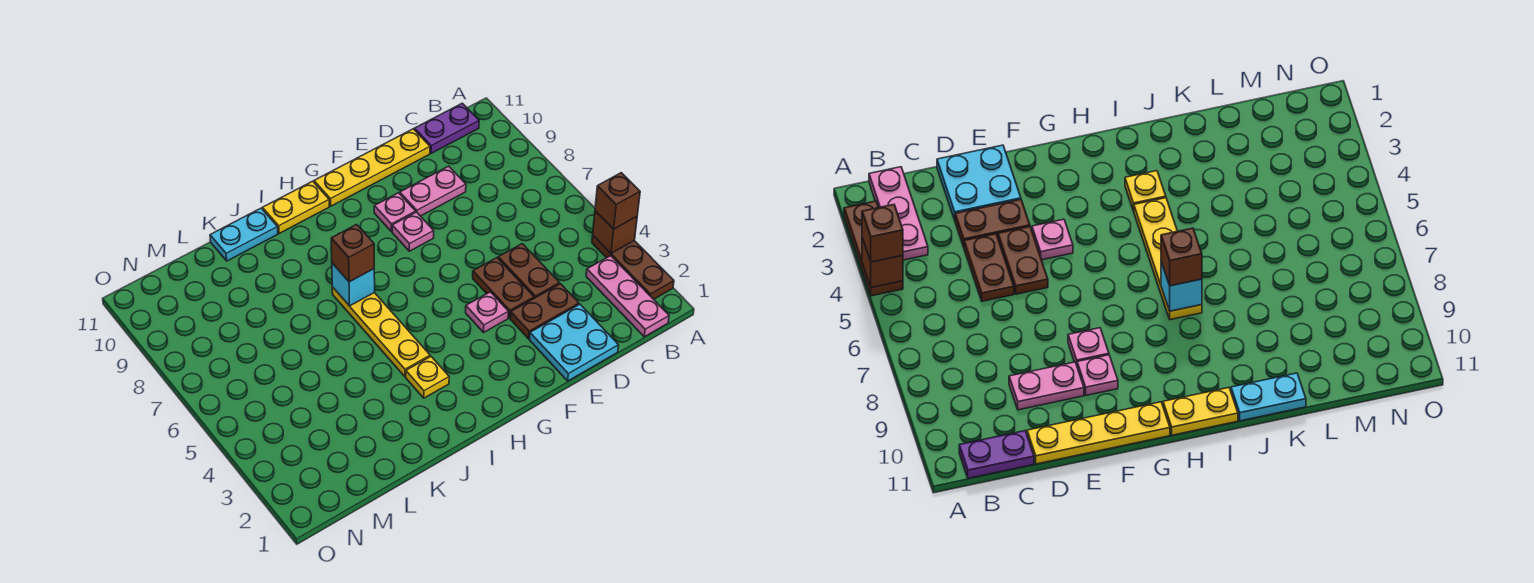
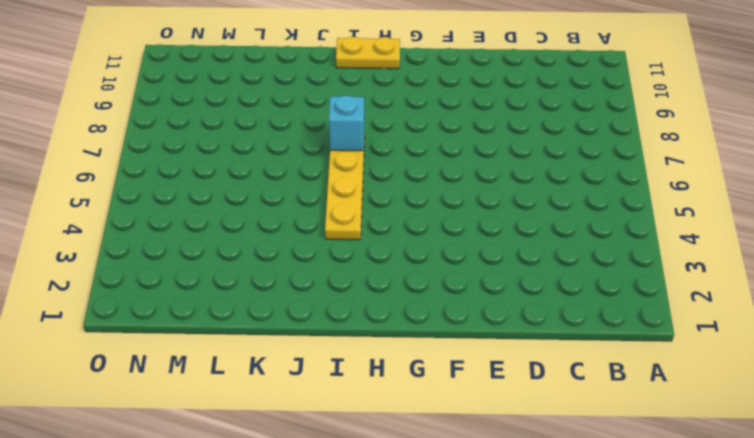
none -> brown plate A2:A4 level 1
none -> pink plate B1:B3 level 1
none -> purple plate B11:C11 level 1

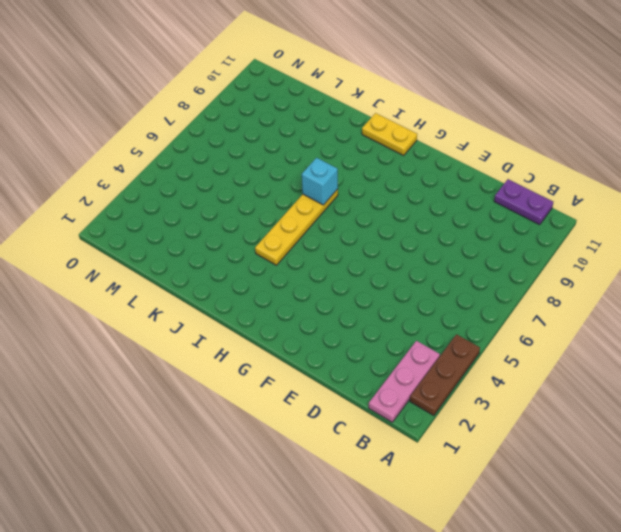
none -> cyan plate D1:E2 level 1
none -> brown plate D3:E3 level 1
none -> brown plate D4:D5 level 1

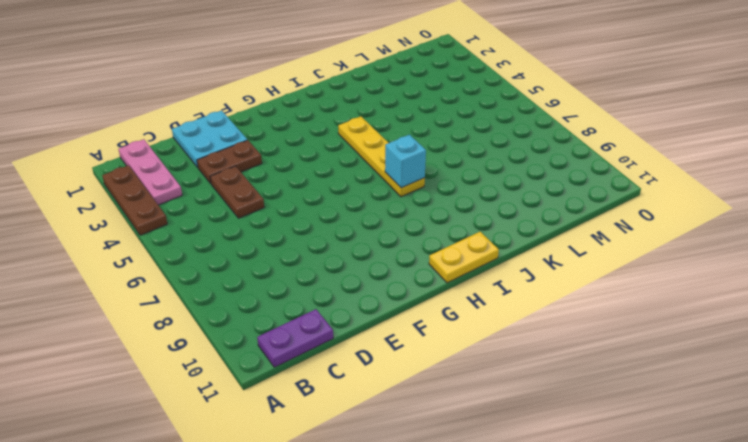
none -> pink plate D9:E9 level 1
none -> yellow plate D11:G11 level 1
none -> brown plate E4:E5 level 1

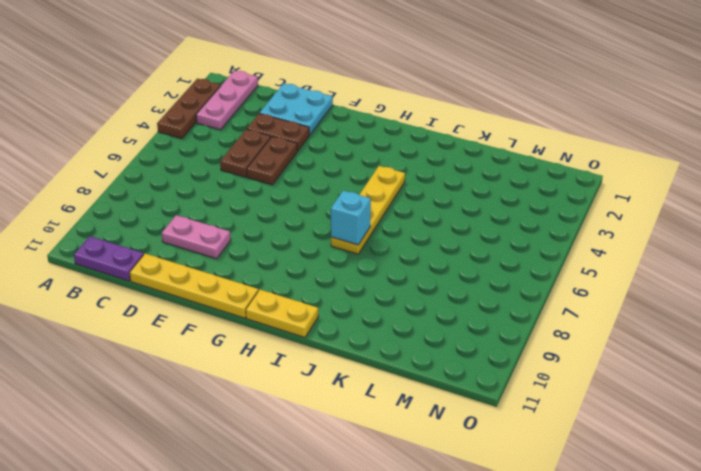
none -> pink plate F4 level 1
none -> pink plate F8 level 1
none -> pink plate F9 level 1

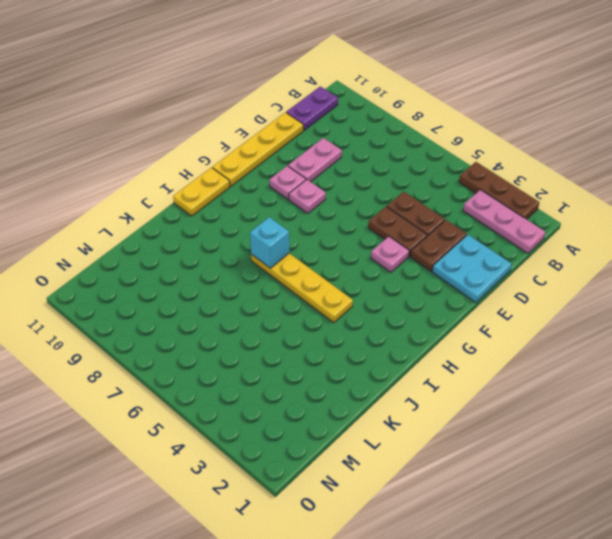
none -> yellow plate I3 level 1
none -> cyan plate J11:K11 level 1
none -> brown brick A4 level 2

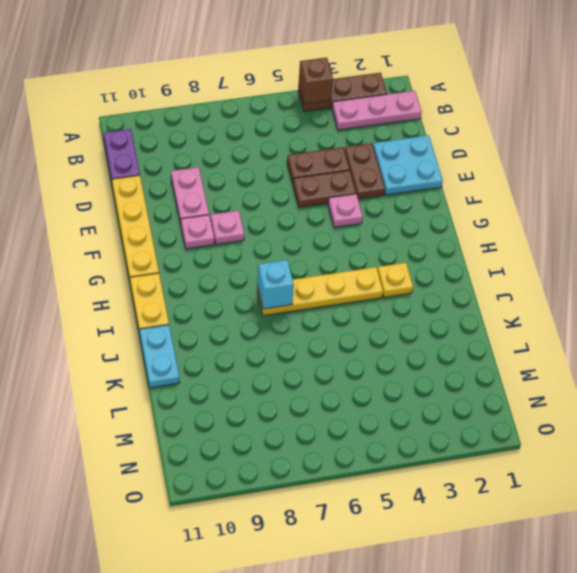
none -> brown brick A4 level 3
none -> brown brick I7 level 3

